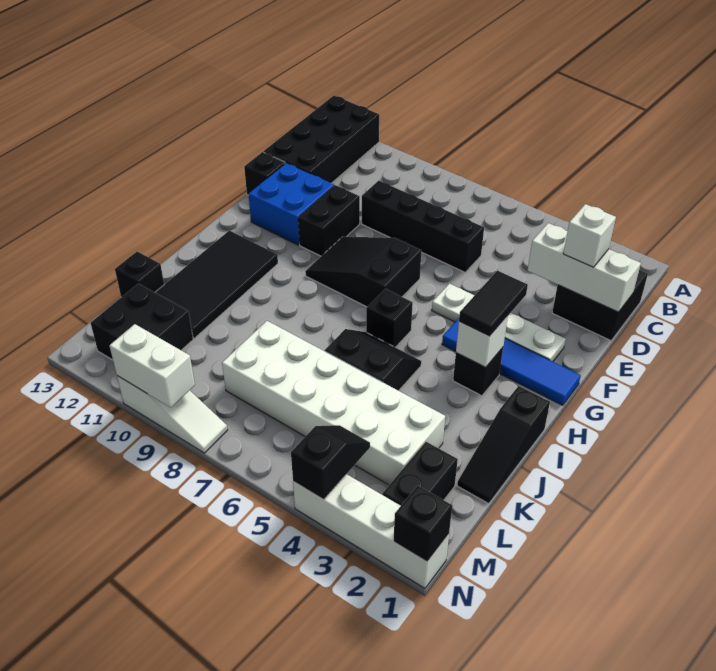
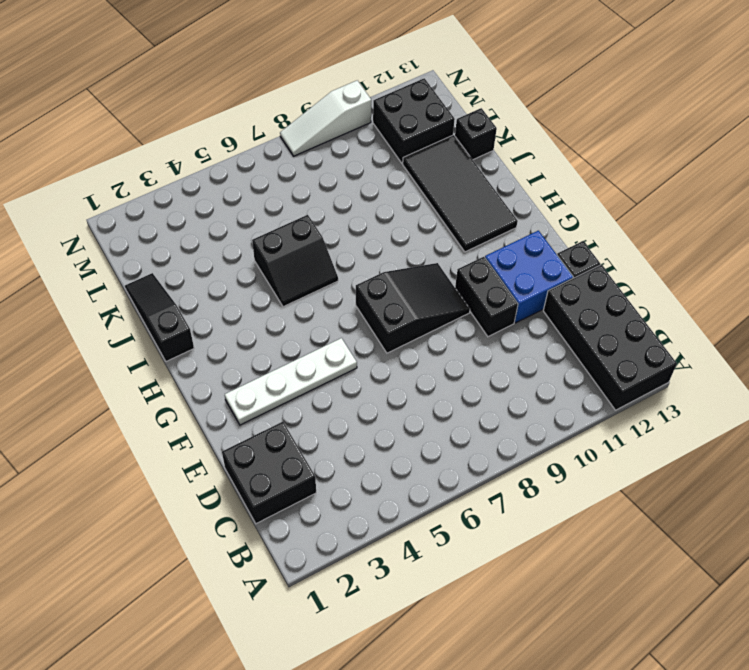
none -> black brick D6:D9 level 1
none -> blue tile G1:G4 level 1
none -> black brick H3 level 1

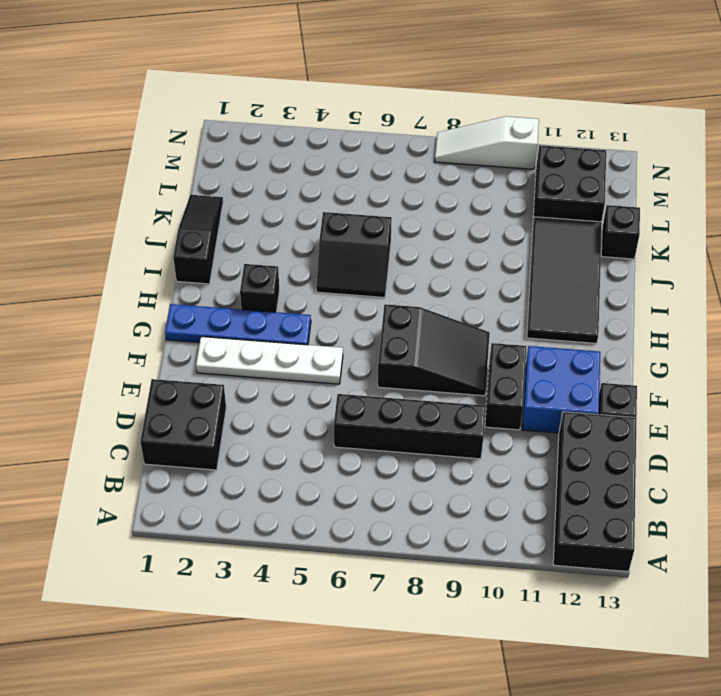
blue plate G1:G4 level 1 -> blue tile G1:G4 level 1
none -> black brick H6 level 1
none -> white brick K3:L8 level 1
none -> black brick L2:M2 level 1

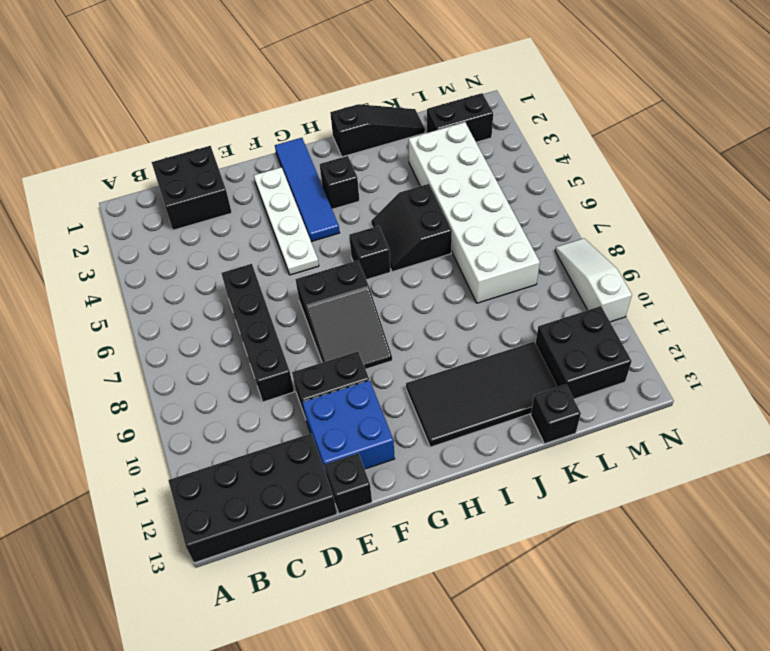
none -> white brick N1:N4 level 1
none -> white brick D1:D3 level 2
none -> white brick H3 level 2

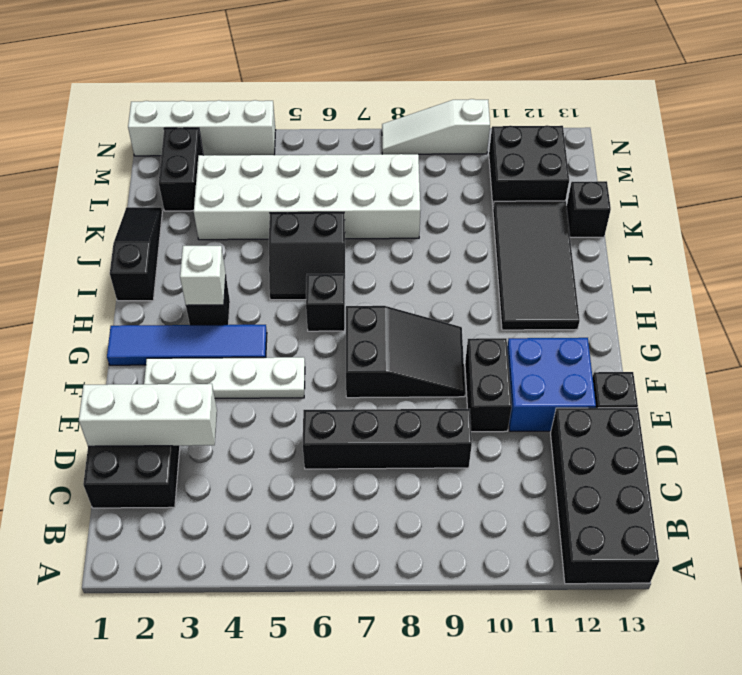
none -> black slope M4:N4 level 2 top N
none -> black brick N1 level 2
none -> white brick N9:N10 level 2

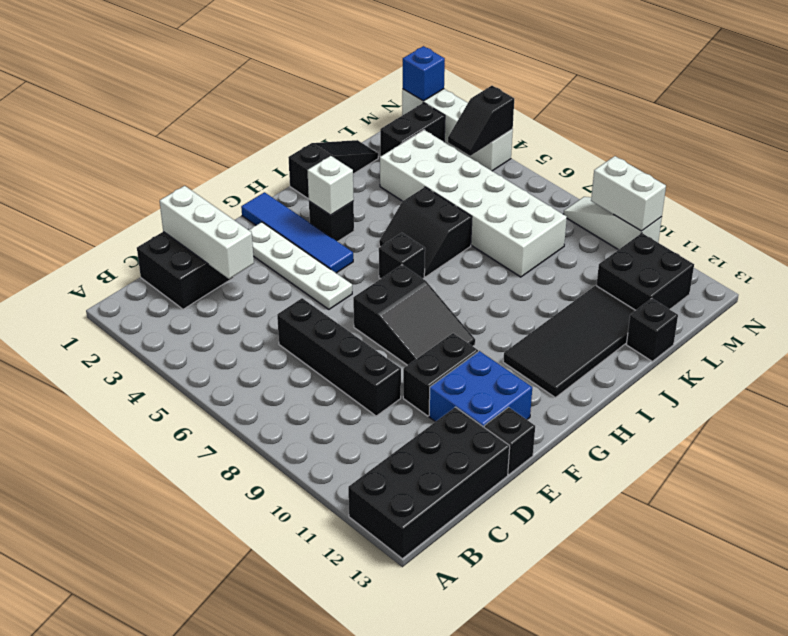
blue brick N1 level 2 -> black brick N1 level 2
none -> white brick D2 level 3
none -> black tile G3:H3 level 3

